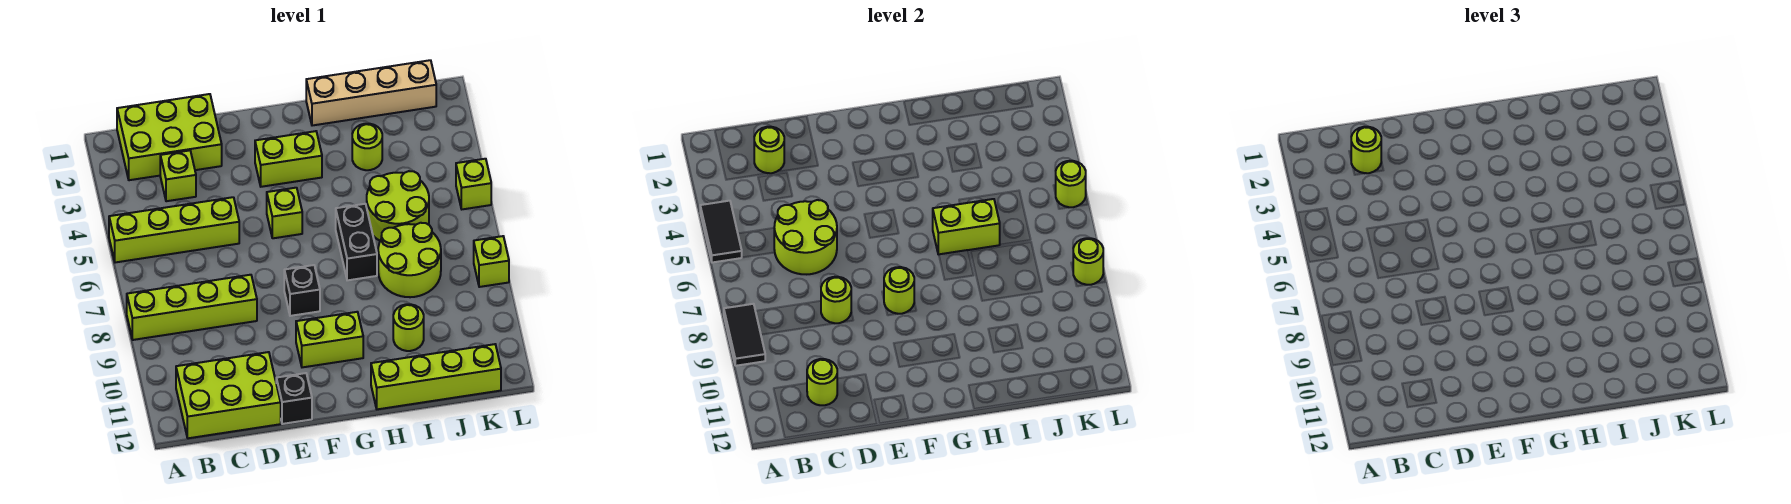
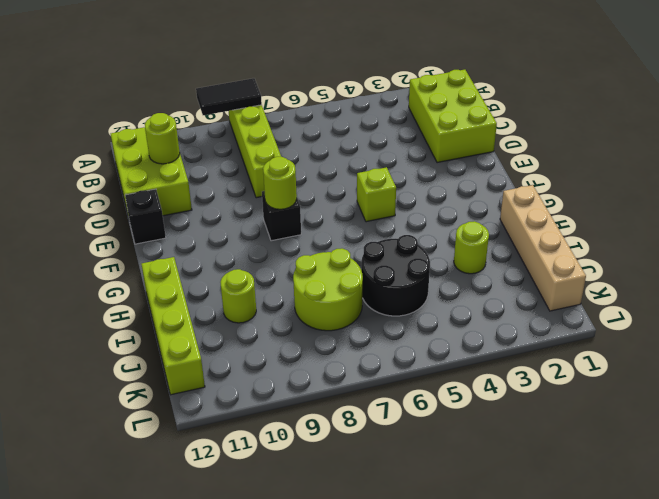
black round brick I5:J6 level 1 -> lime round brick I5:J6 level 1
none -> lime brick A5:D5 level 1
none -> lime brick C3 level 1
none -> lime brick F3:G3 level 1
none -> lime brick F10:G10 level 1

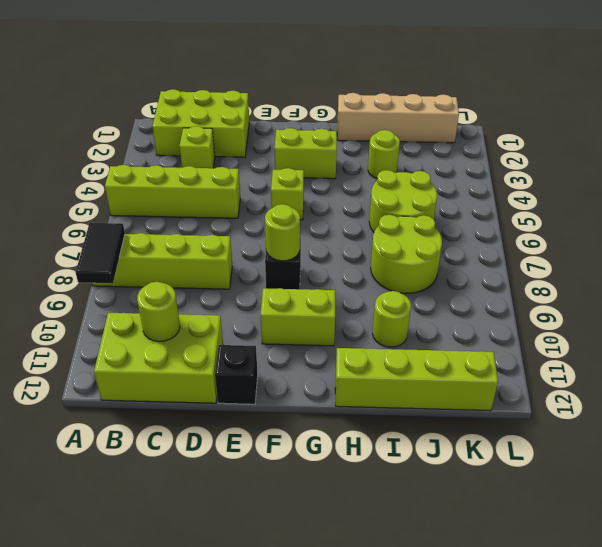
none -> black brick H6:H7 level 1
none -> lime brick L5 level 1
none -> lime brick L8 level 1
none -> black tile A4:A5 level 2

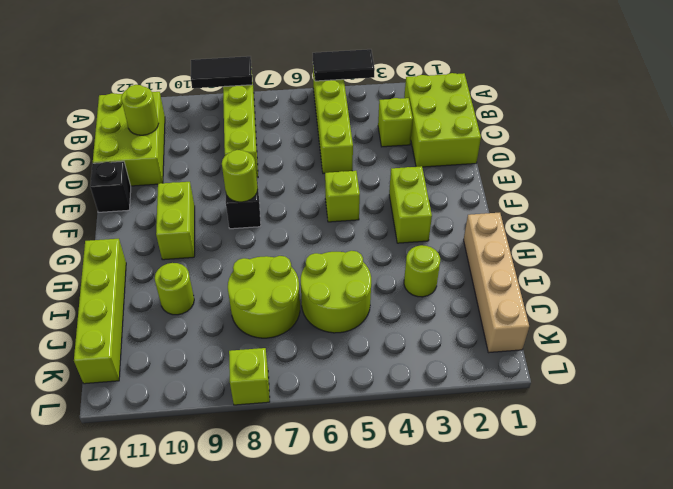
none -> black brick H6:H7 level 1
none -> lime brick L5 level 1
none -> lime round brick C2 level 2
none -> lime round brick C5:D6 level 2

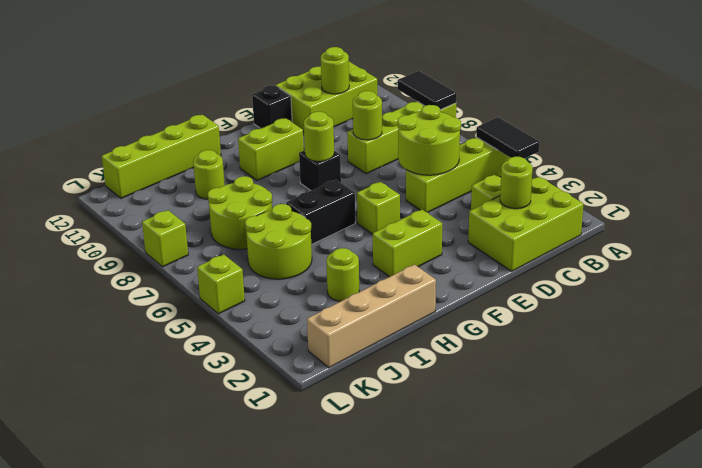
black brick G6:H6 level 1 -> black brick H6:H7 level 1
none -> lime brick H6:I6 level 2
none -> lime round brick L5 level 2
none -> lime round brick L8 level 2
none -> lime round brick C2 level 3

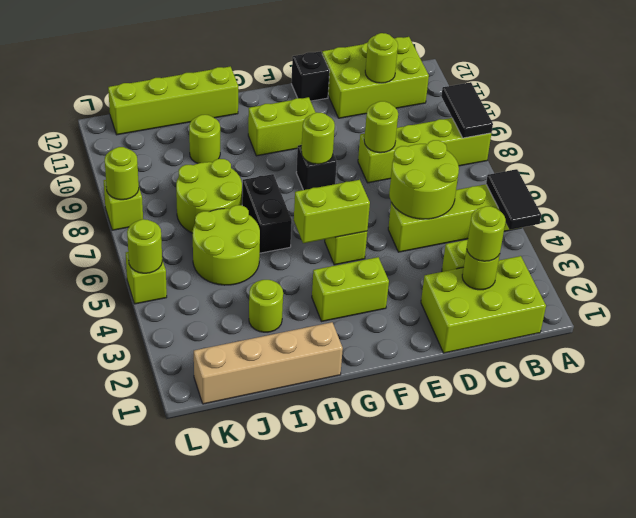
lime brick F5:G5 level 2 -> lime brick H6:I6 level 2

